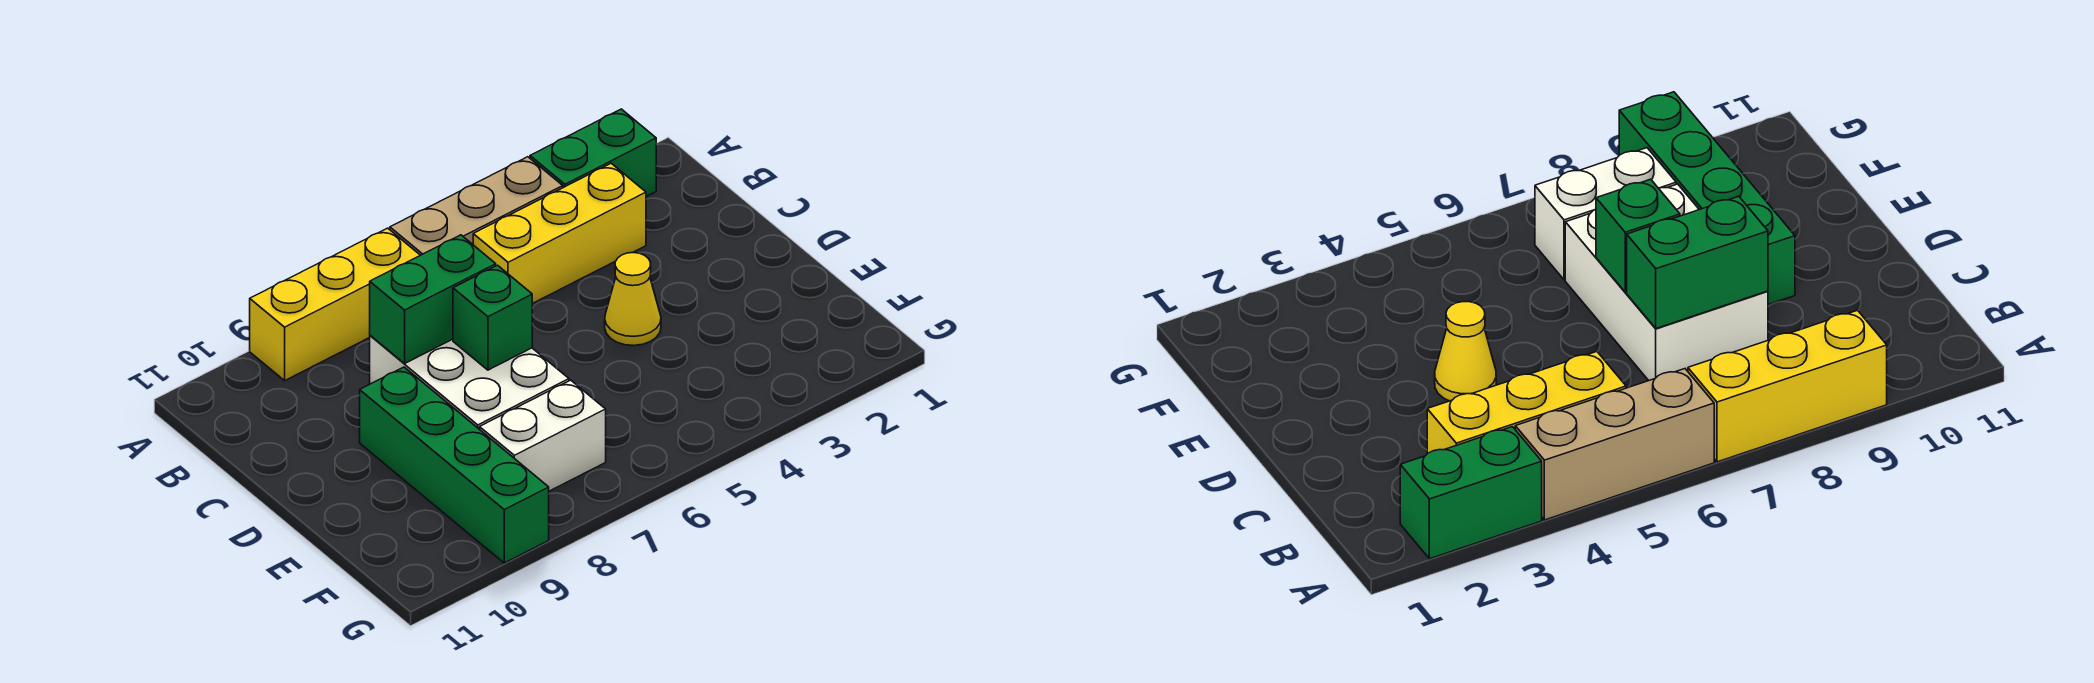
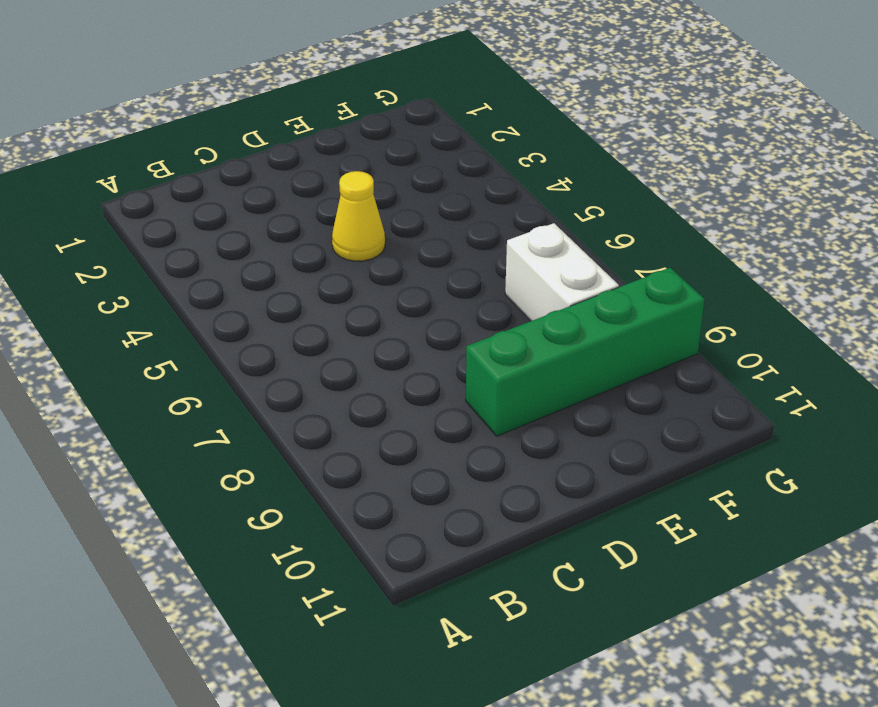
none -> green brick A2:A3 level 1
none -> tan brick A4:A6 level 1

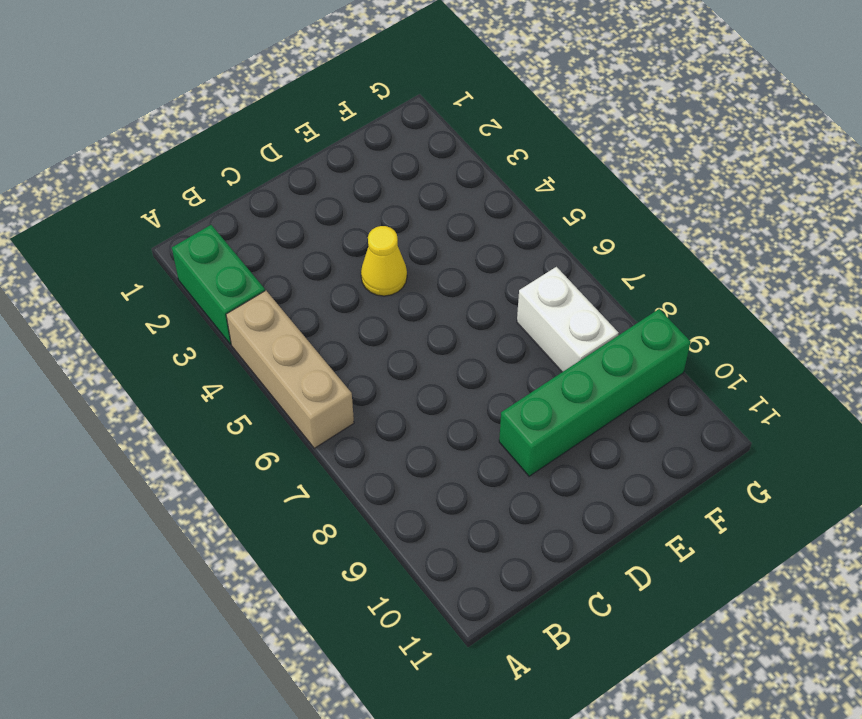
none -> yellow brick A7:A9 level 1
none -> yellow brick B3:B5 level 1

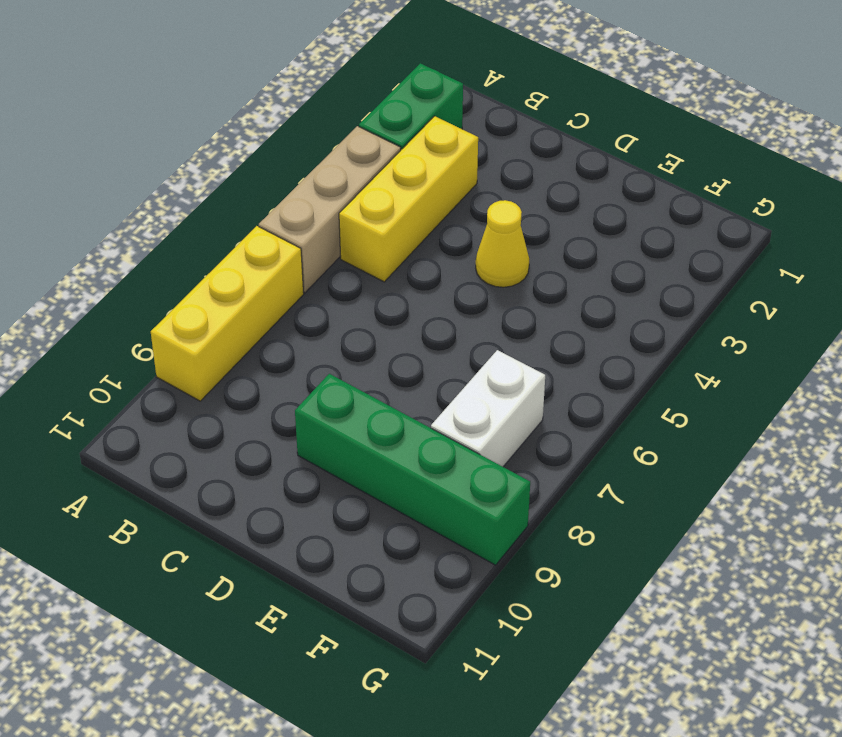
none -> white brick C7:E8 level 1
none -> green brick C7:C8 level 2

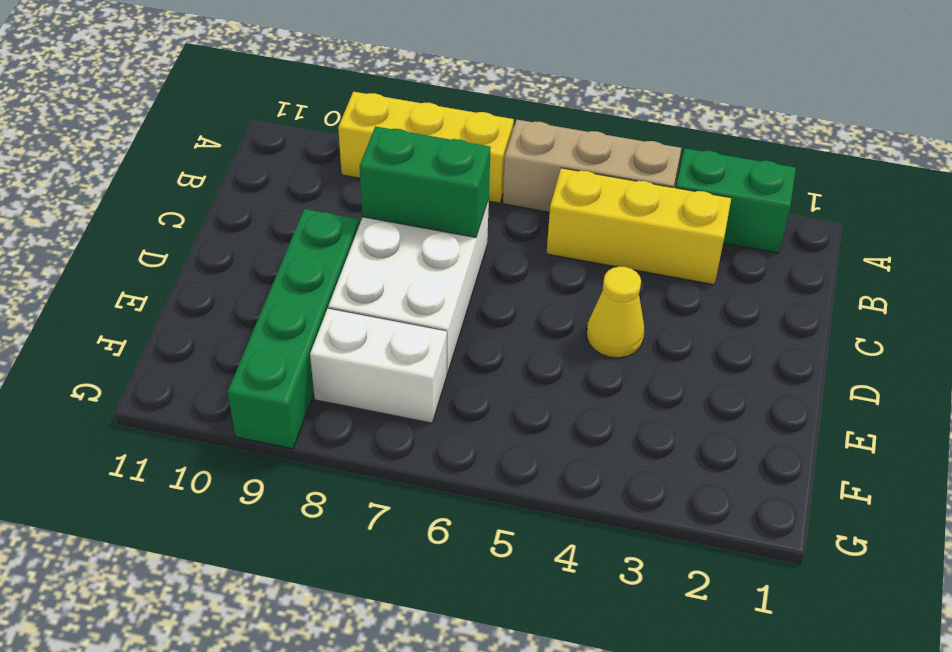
none -> green brick D7 level 2

